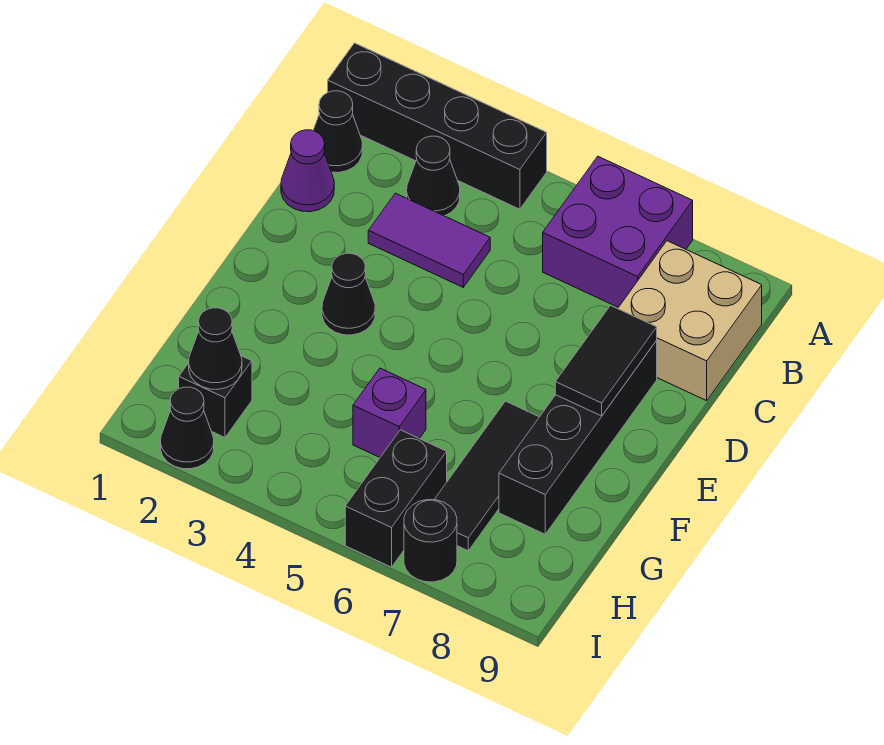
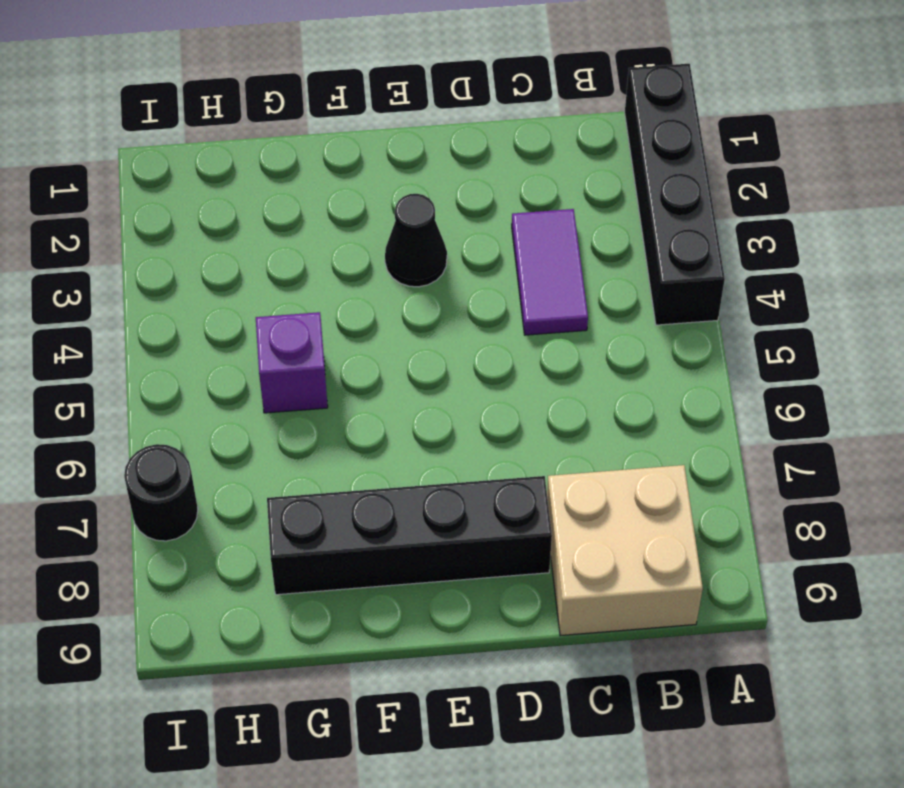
none -> purple brick A6:B7 level 1
none -> black cone B1 level 1
none -> black cone B3 level 1

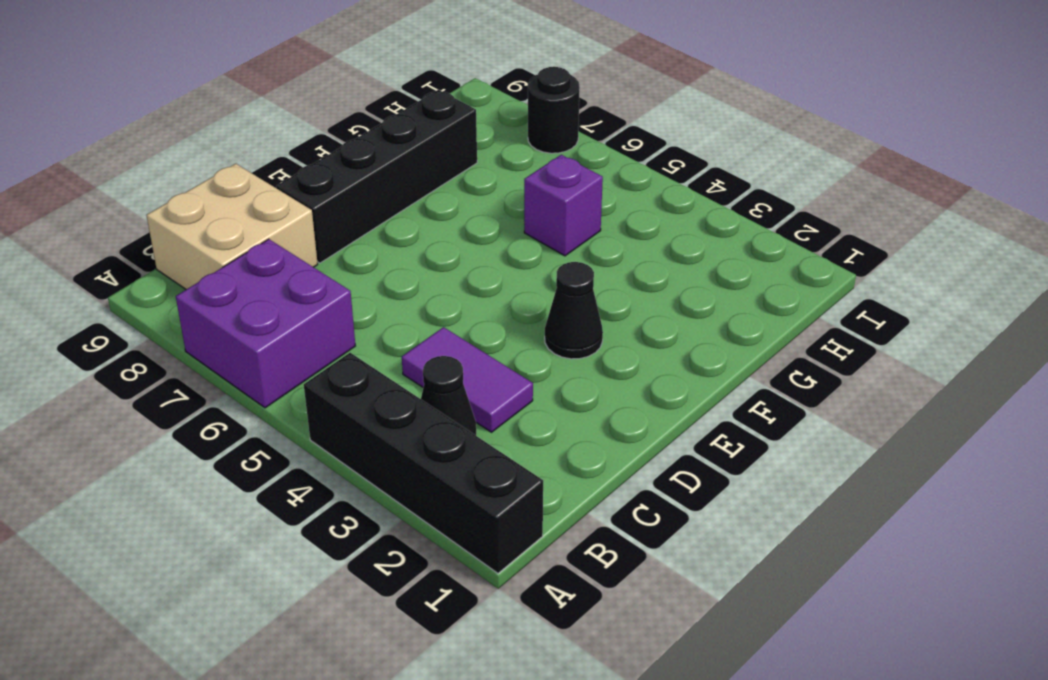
none -> black cone B1 level 1
none -> purple cone C1 level 1
none -> black tile F7:H7 level 1

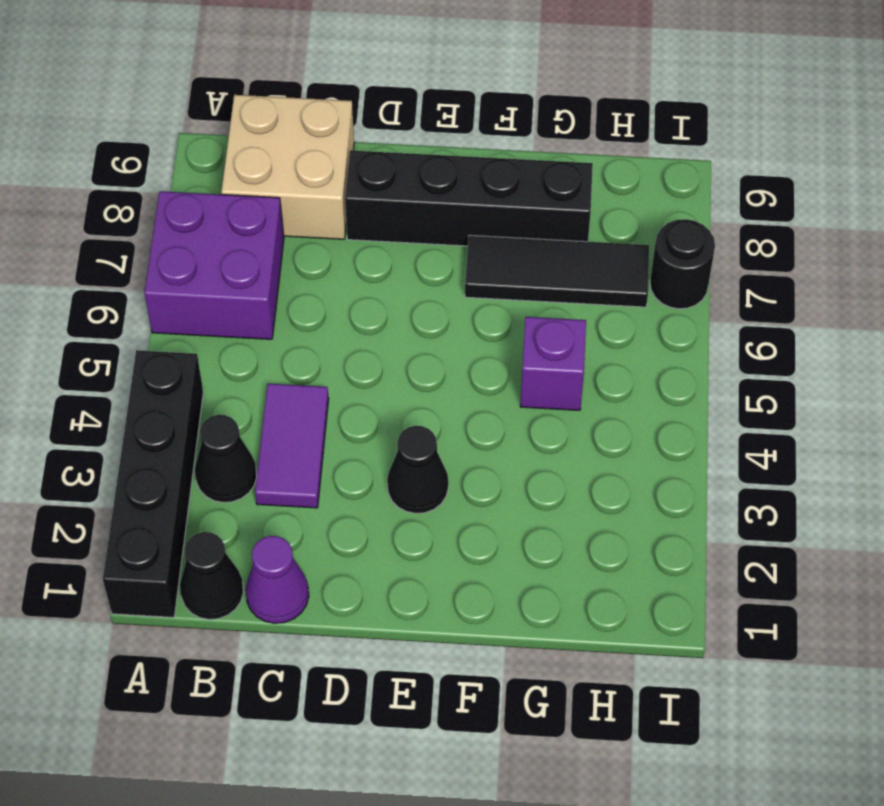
none -> black brick H2 level 1
none -> black brick H6:I6 level 1
none -> black cone I2 level 1

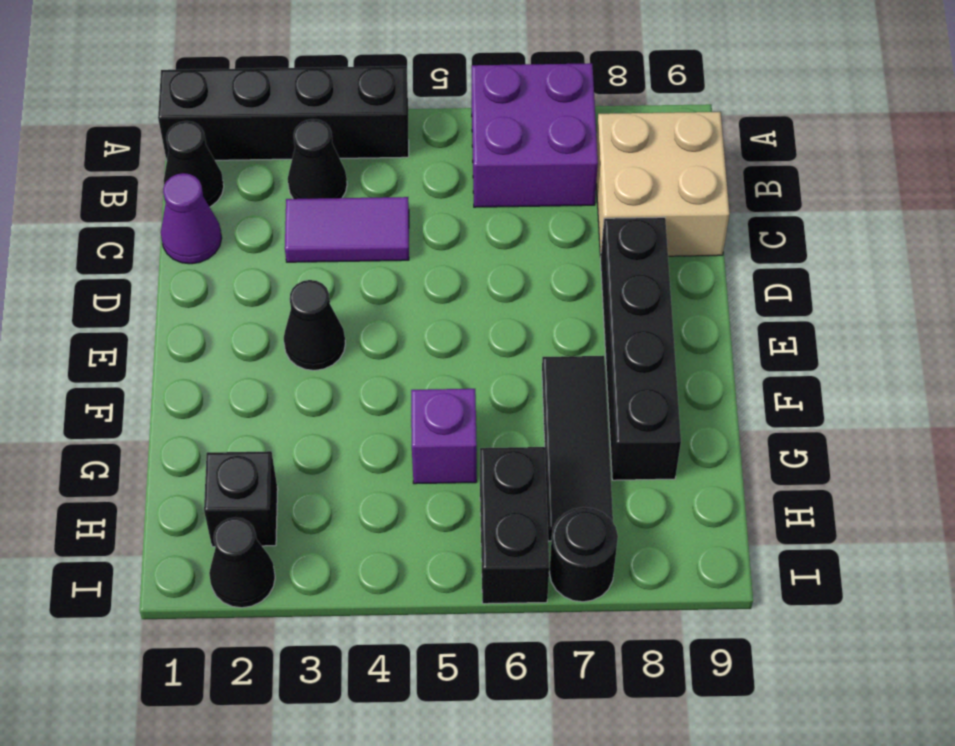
none -> black tile D8:E8 level 2
none -> black cone H2 level 2

